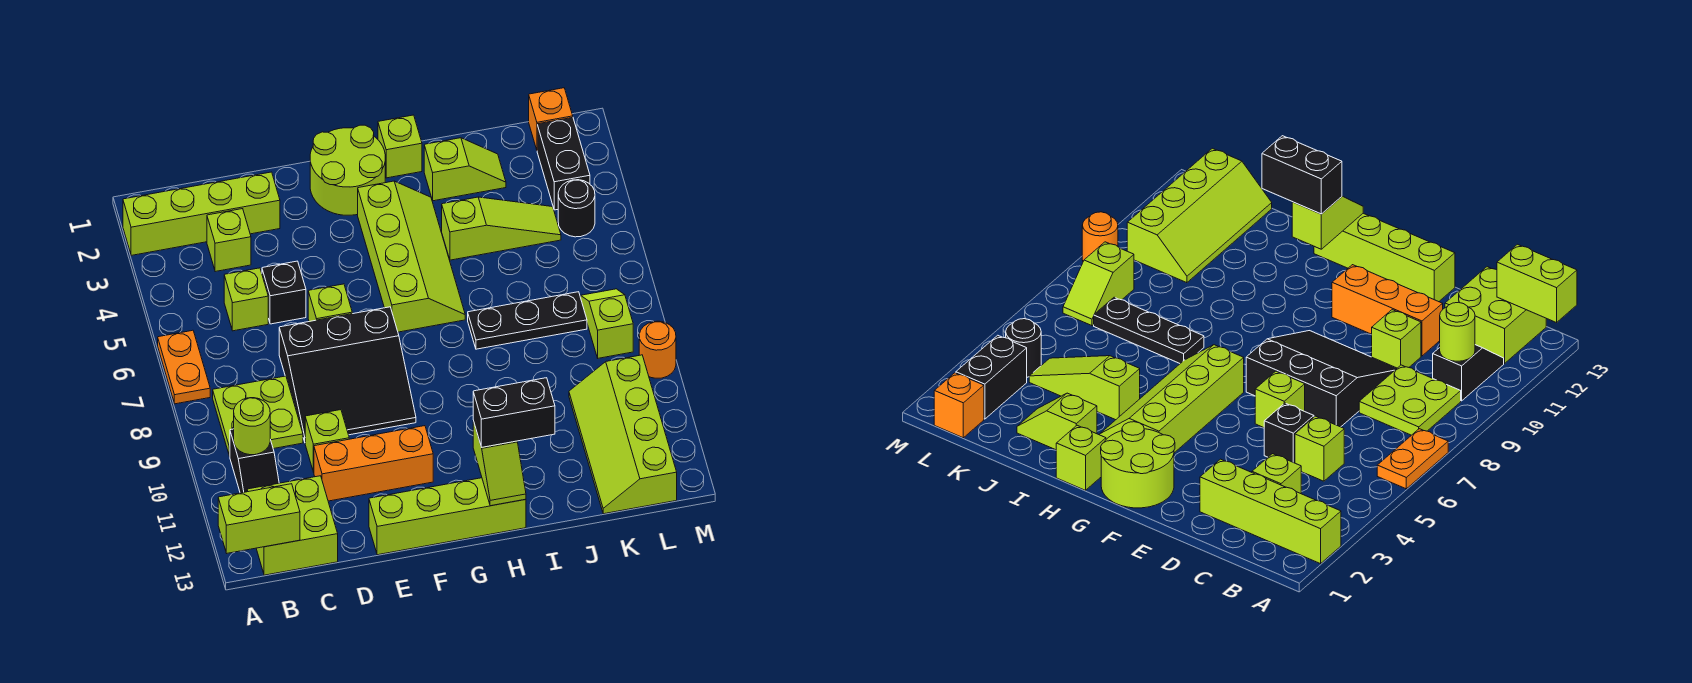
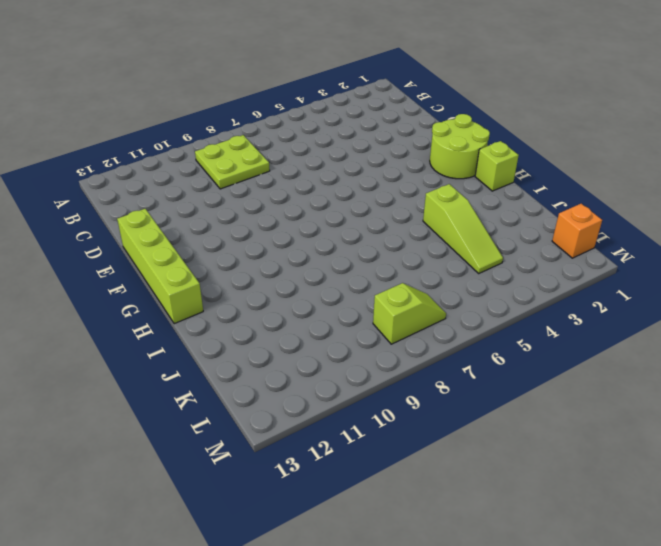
none -> lime brick A2:D2 level 1
none -> orange plate A6:A7 level 1
none -> black slope B10:B11 level 1 top 10

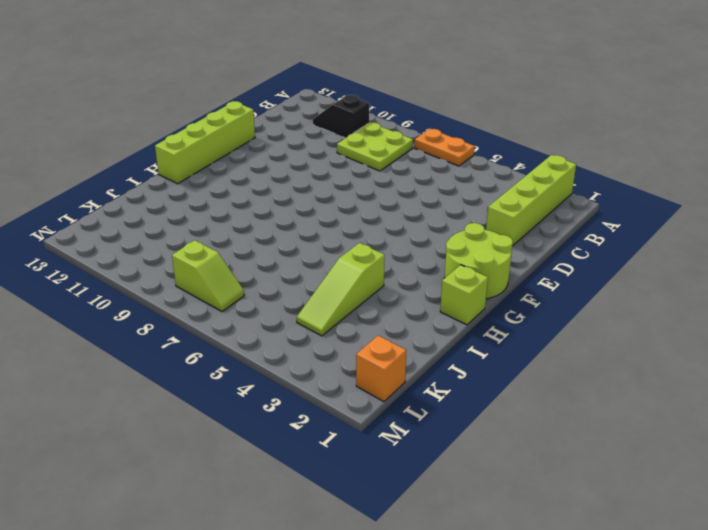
none -> lime brick B12:C13 level 1
none -> lime brick C3 level 1
none -> lime brick C5 level 1

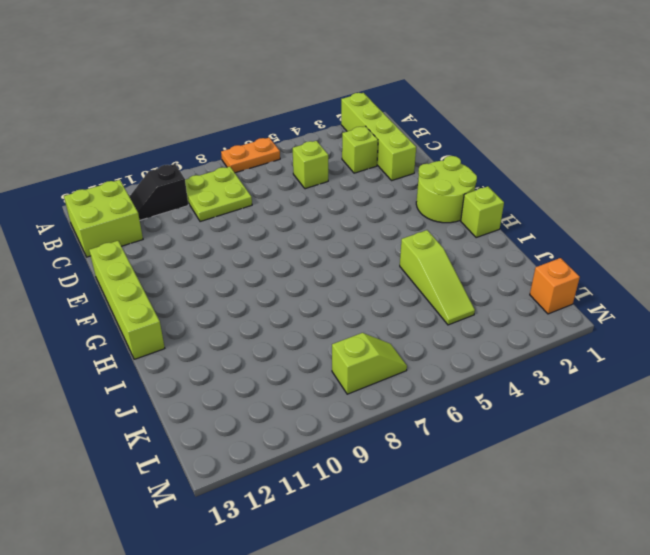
none -> black brick D5 level 1
none -> black slope D7:F9 level 1 top 7
none -> lime brick D10 level 1

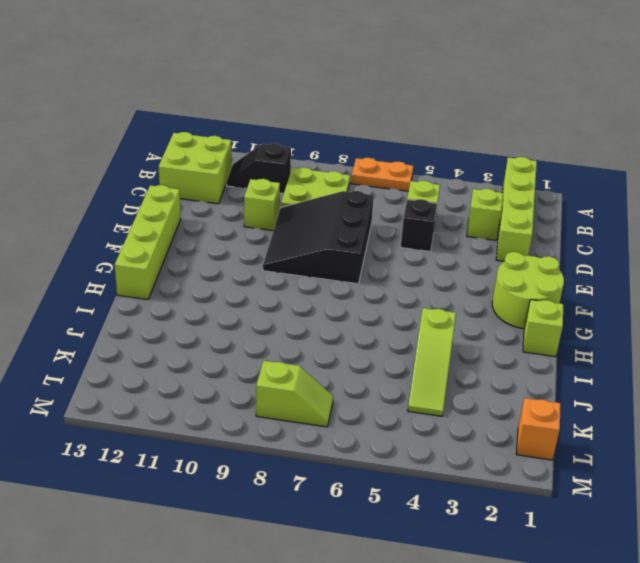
none -> orange brick D11:F11 level 1
none -> lime brick E6 level 1
none -> lime slope G3:H6 level 1 top G

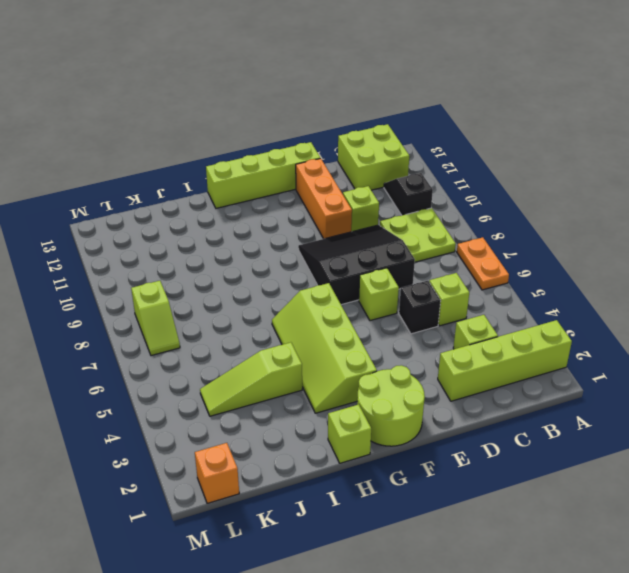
orange brick E10:E12 level 1 -> orange brick D11:F11 level 1
none -> lime slope I2:J2 level 1 top I
none -> black plate I7:K7 level 1
none -> lime slope K10:L13 level 1 top L

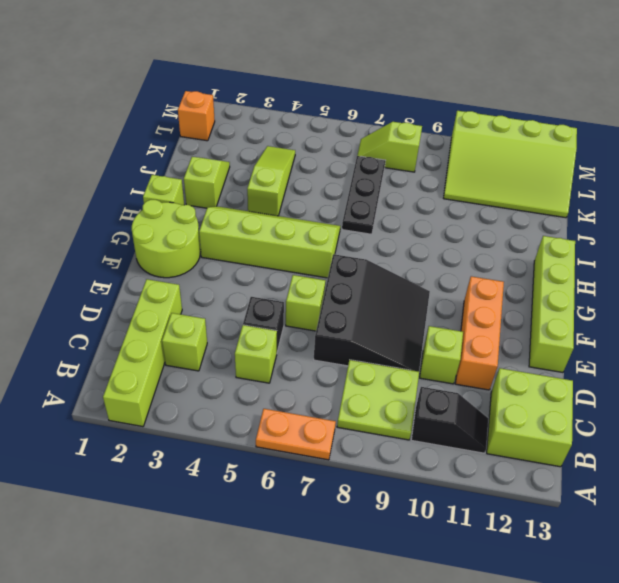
lime slope K10:M13 level 1 top M -> lime slope K10:L13 level 1 top L
none -> black brick L2:L3 level 1
none -> black round brick L4 level 1
none -> orange round brick M9 level 1

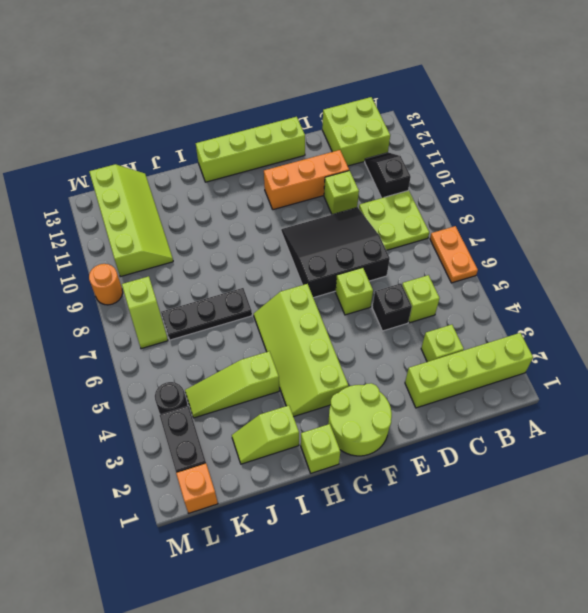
none -> lime brick A13:B13 level 2
none -> lime round brick B10 level 2
none -> lime slope H12:H13 level 2 top 12

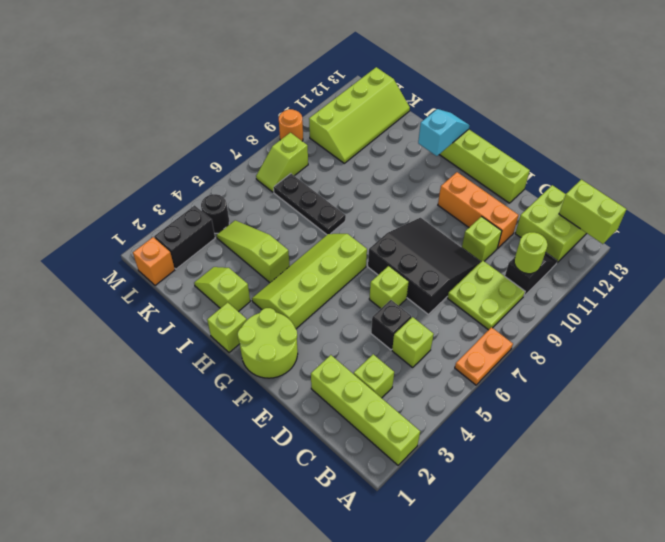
cyan slope H12:H13 level 2 top 12 -> lime slope H12:H13 level 2 top 12
none -> black brick H12:I12 level 3

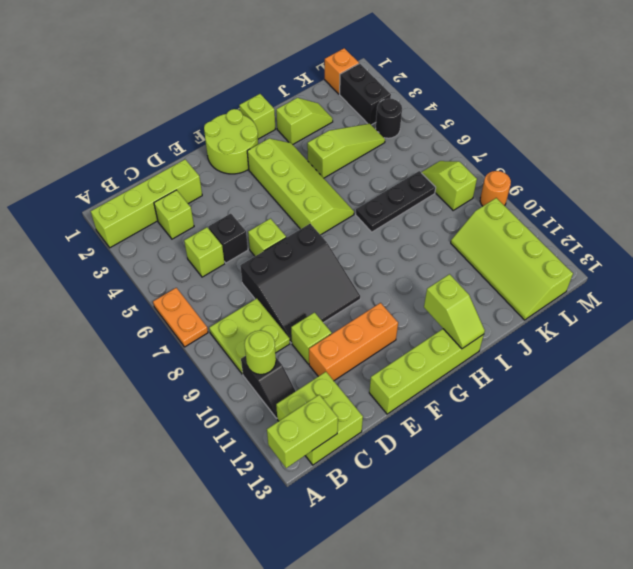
none -> black brick H12:I12 level 3

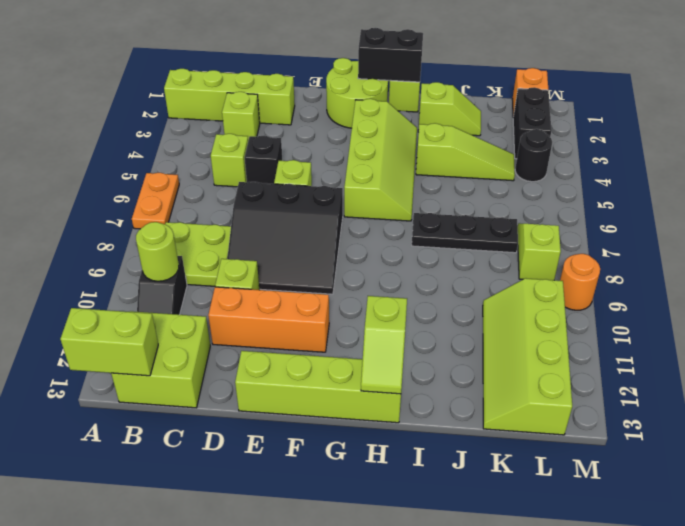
black brick G1:H1 level 2 -> black brick H12:I12 level 3

